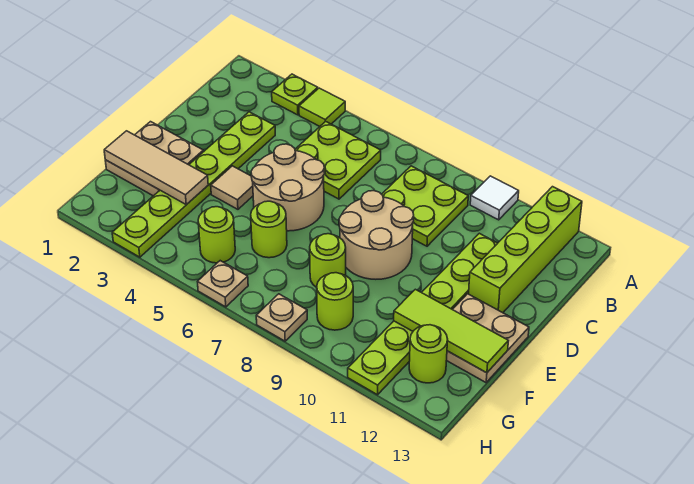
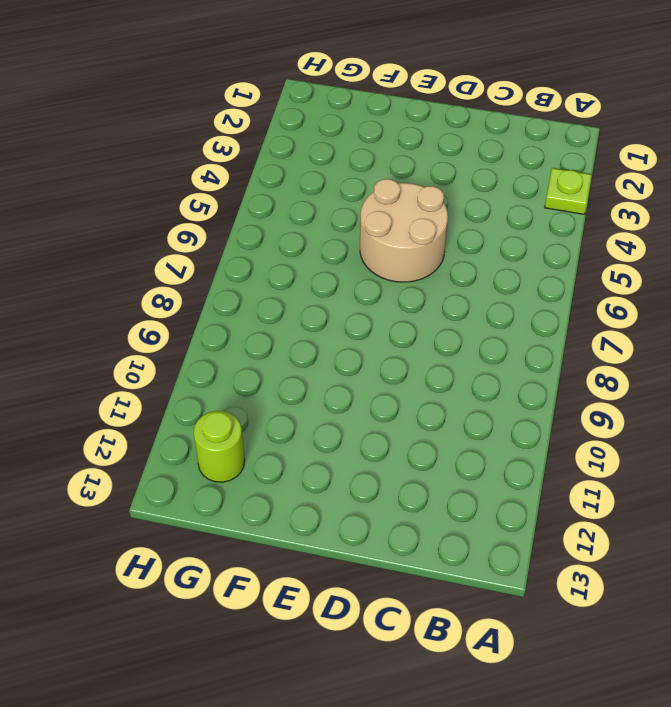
none -> lime tile A4 level 1
none -> white tile A10 level 1
none -> lime brick A12:D12 level 1

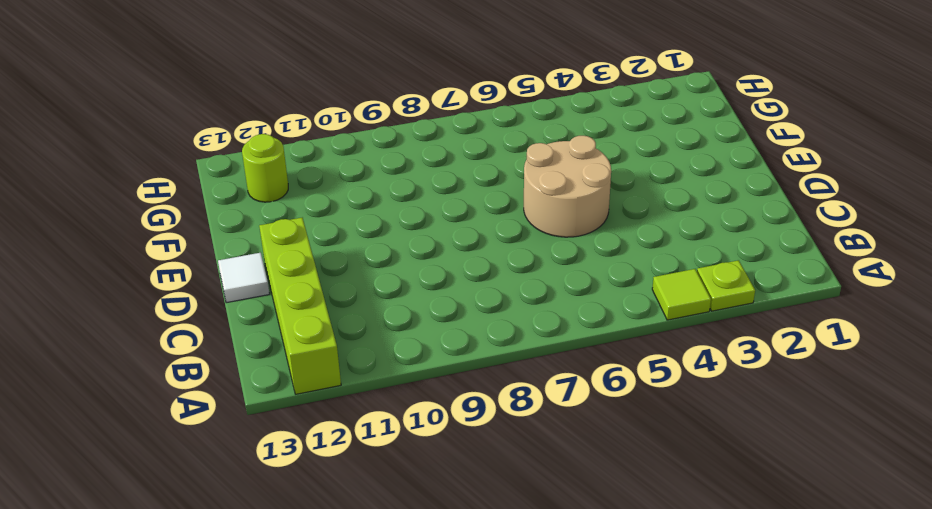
white tile D13 level 1 -> white tile A10 level 1
none -> lime plate B5:C6 level 1
none -> lime plate B8:C9 level 1
none -> lime plate C3:H3 level 1

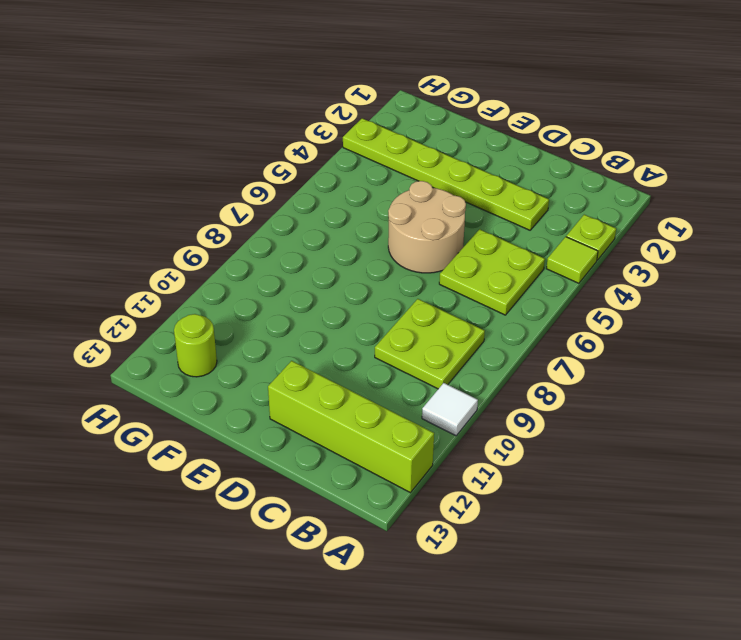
none -> lime plate C11:H11 level 1
none -> tan round brick D8:E9 level 1
none -> tan plate E1:F2 level 1

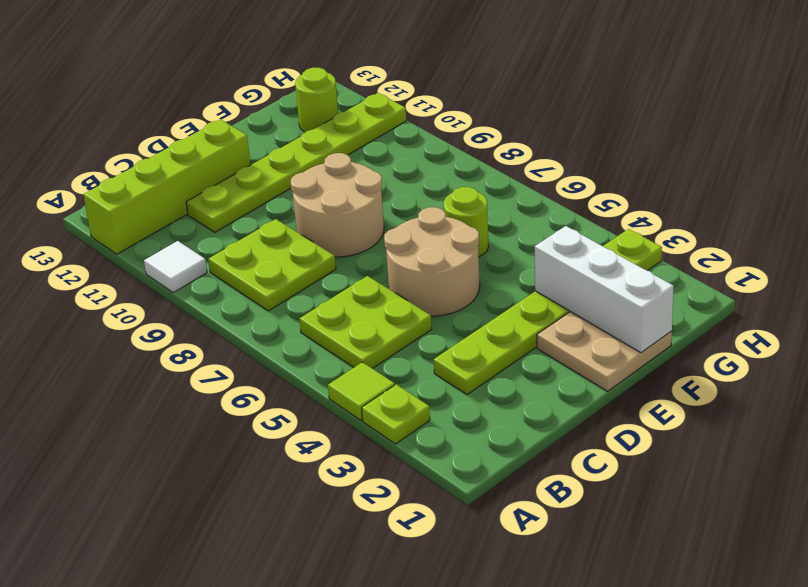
white brick F1:F3 level 2 -> tan tile F1:F3 level 2
none -> tan tile E4 level 1
none -> tan plate E12:F13 level 1
none -> lime round brick F8 level 1

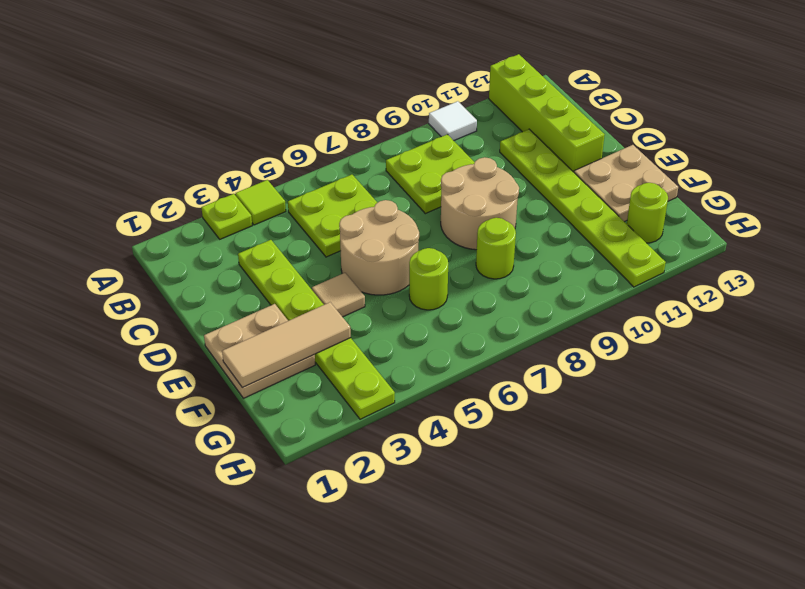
none -> lime round brick G5 level 1
none -> lime round brick G9 level 1
none -> tan plate H6 level 1

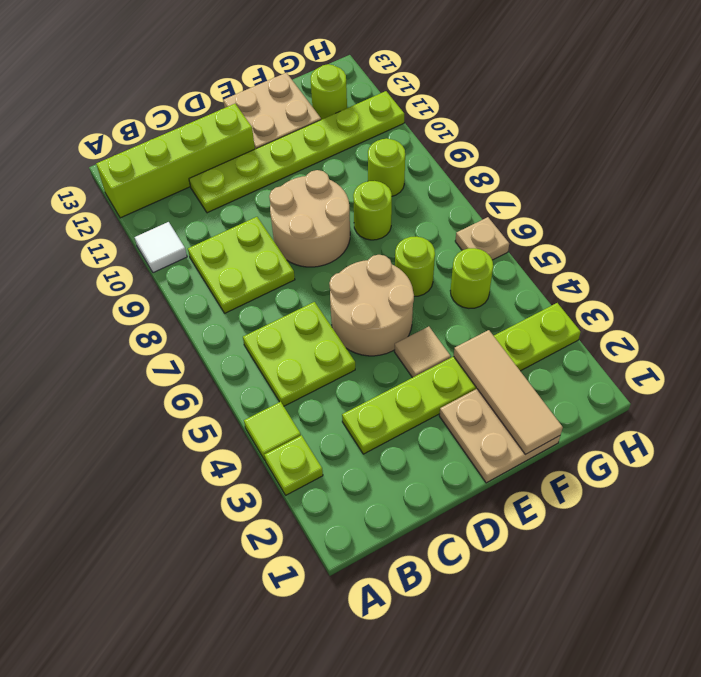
none -> tan plate H8 level 1
none -> lime tile F11:F13 level 2

